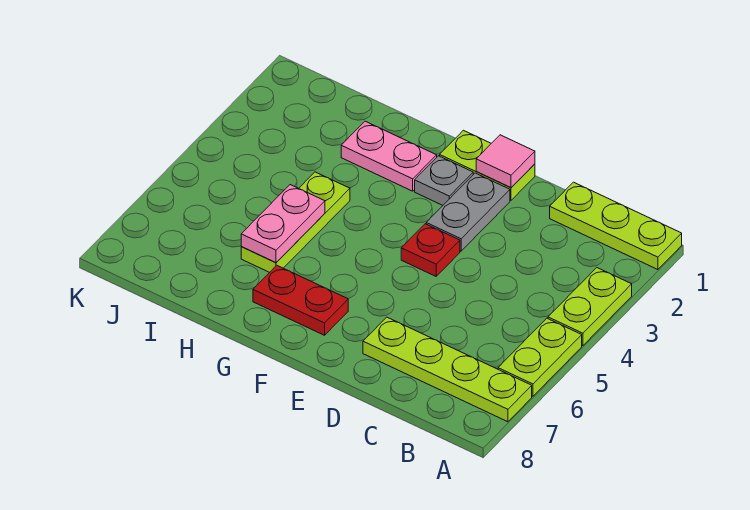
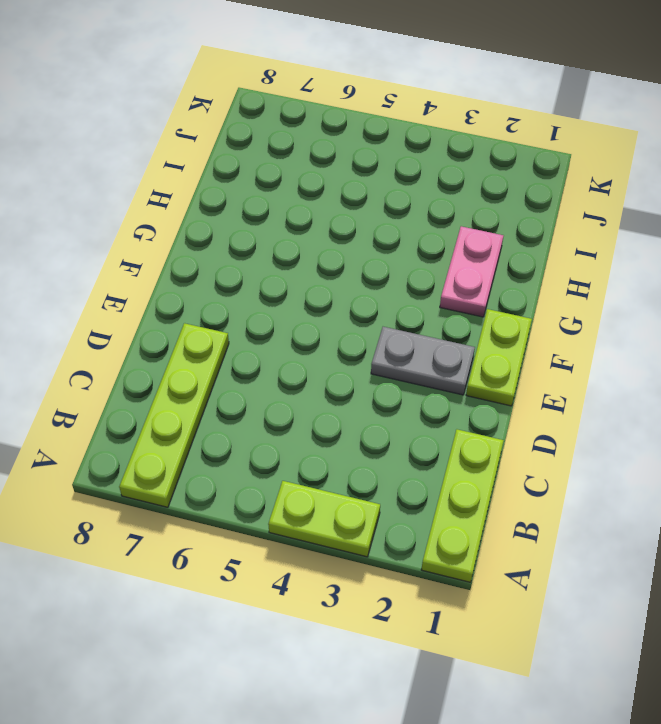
none -> lime plate A5:A6 level 1
none -> red plate E4 level 1
none -> grey plate F2 level 1

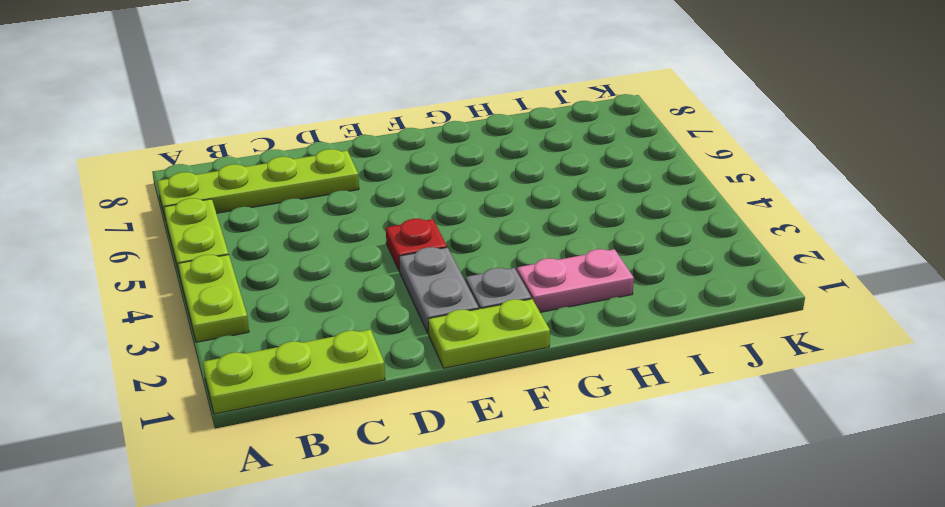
none -> red plate F7:G7 level 1
none -> lime plate H4:H6 level 1
none -> pink tile E1 level 2

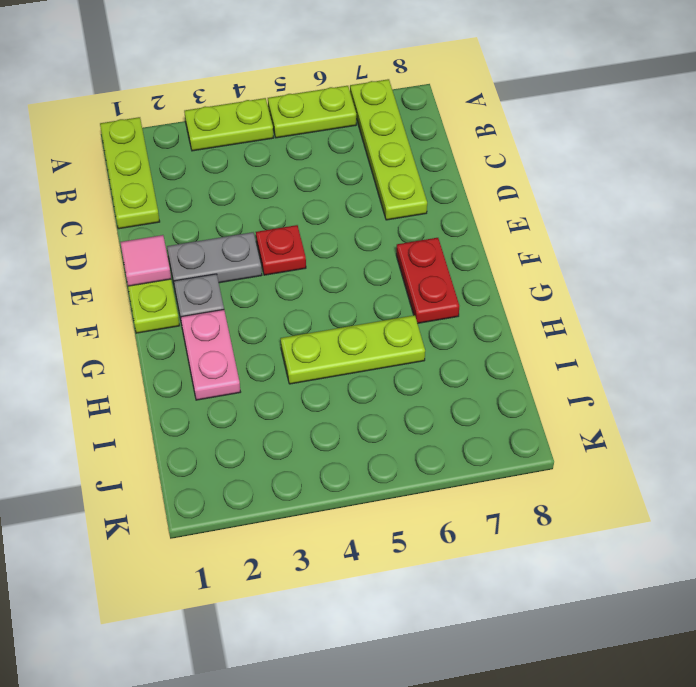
none -> pink plate H5:H6 level 2

